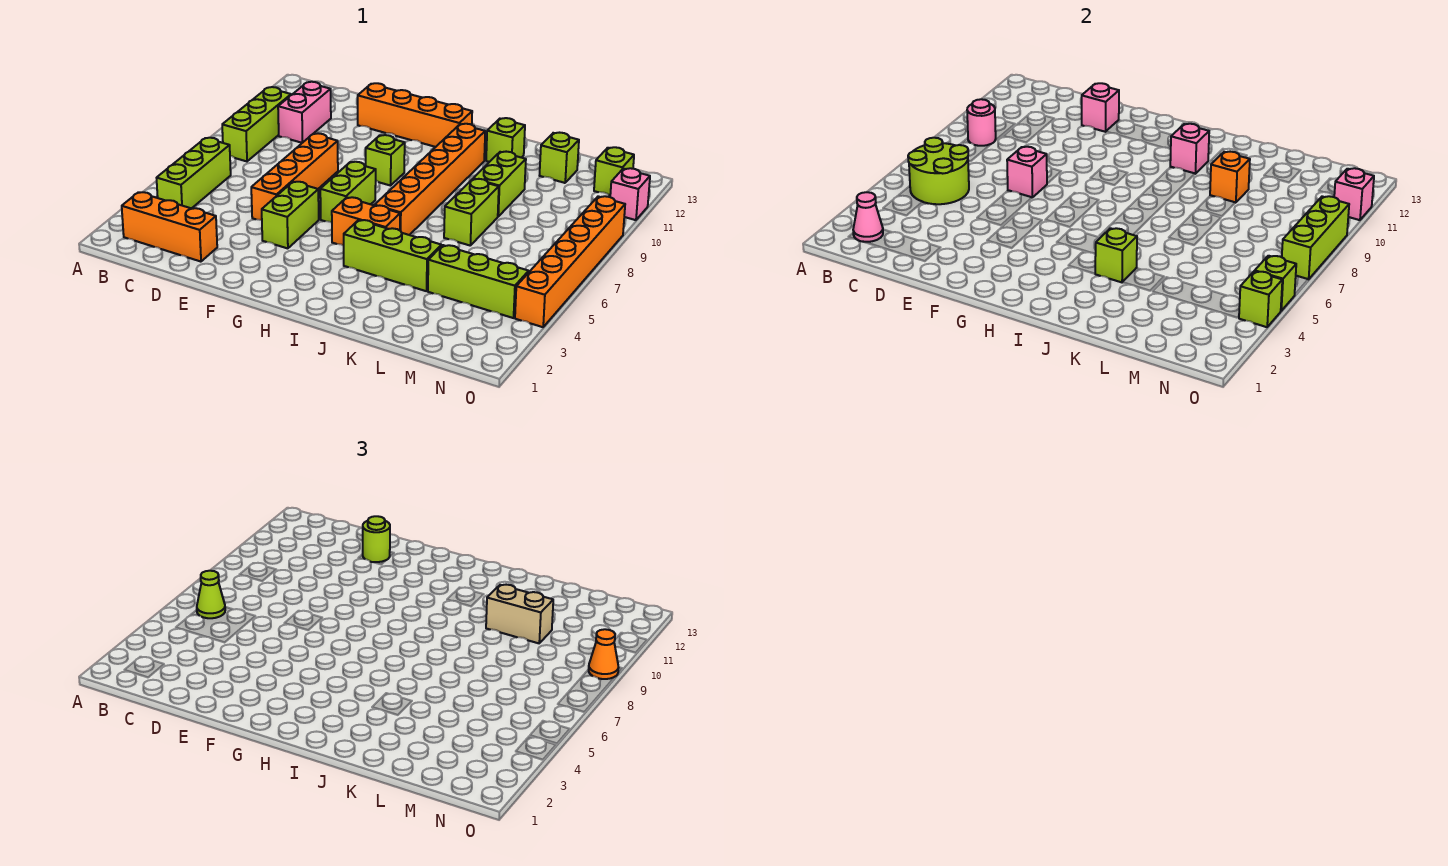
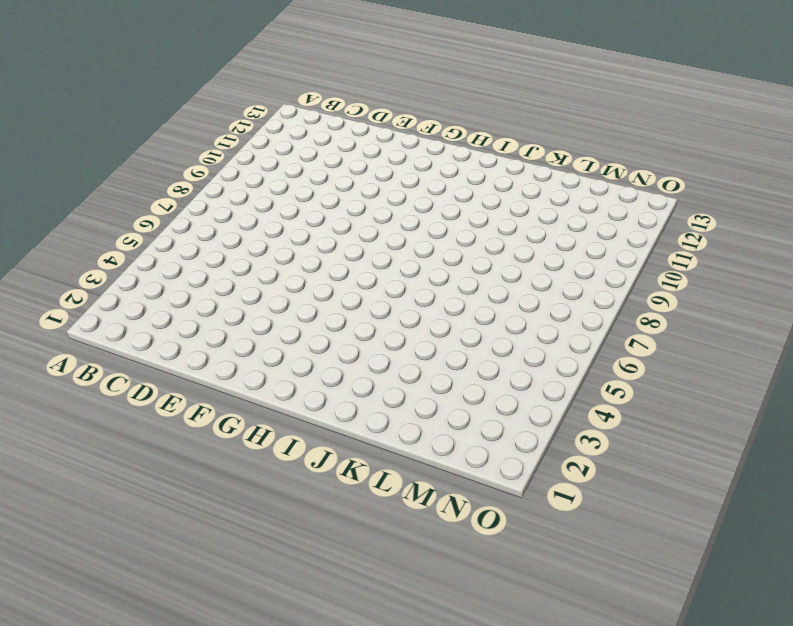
none -> orange brick B2:D2 level 1
none -> lime brick B4:B6 level 1
none -> lime brick B8:B10 level 1
none -> pink brick C10:C11 level 1

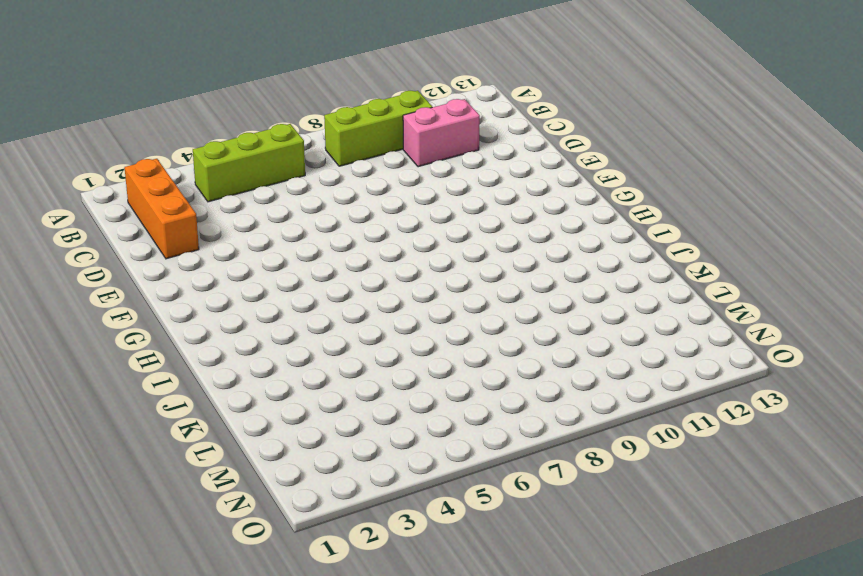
none -> orange brick E5:E8 level 1
none -> orange brick E12:H12 level 1
none -> lime brick F4:F5 level 1
none -> lime brick G6:G7 level 1

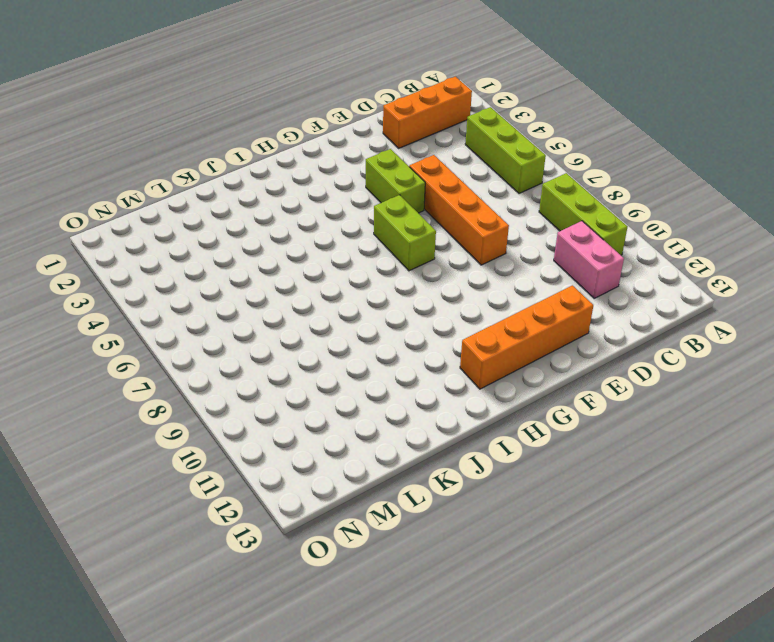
none -> lime brick G9 level 1
none -> orange brick H5:I5 level 1
none -> lime brick I4:K4 level 1
none -> orange brick I6:I11 level 1

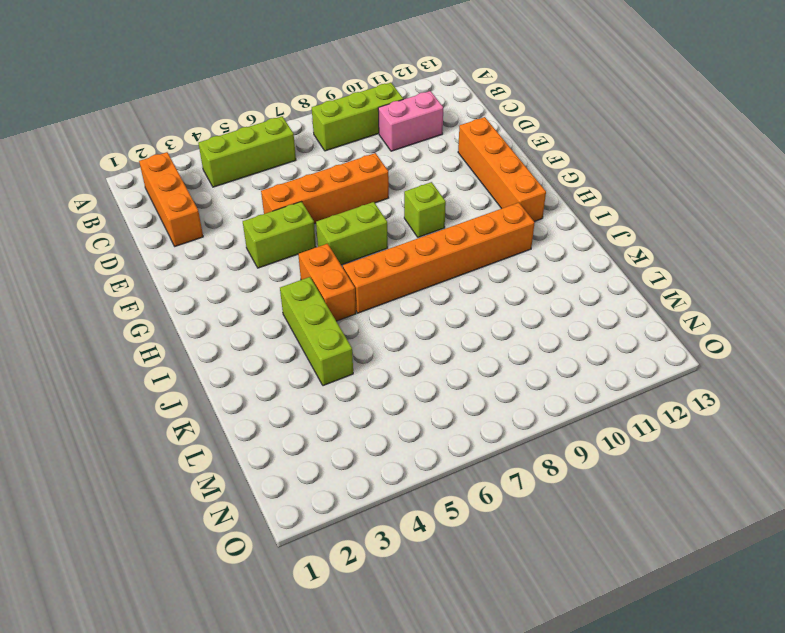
none -> lime brick J12 level 1
none -> lime brick K7:K8 level 1
none -> lime brick K9:K10 level 1
none -> lime brick L4:N4 level 1

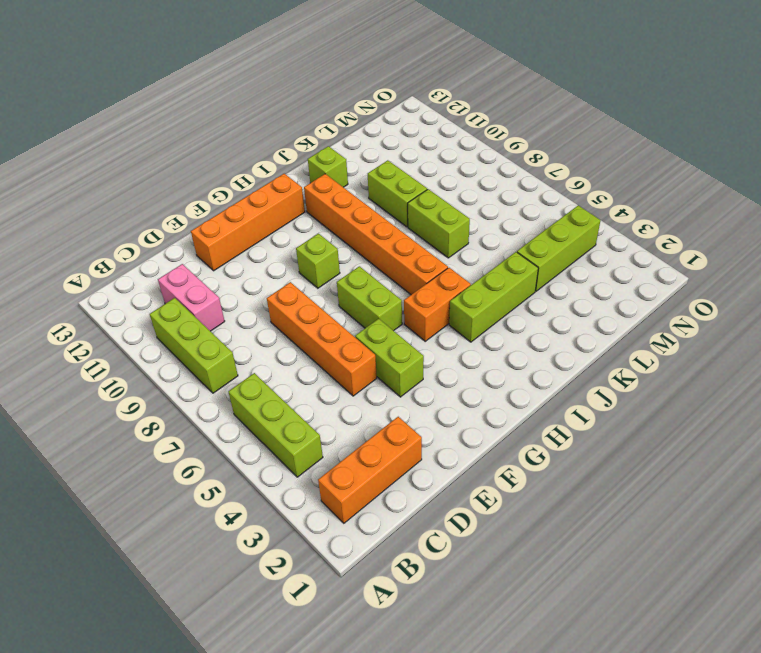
none -> lime brick L12 level 1
none -> lime brick N12 level 1
none -> orange brick O4:O9 level 1
none -> pink brick O11 level 1

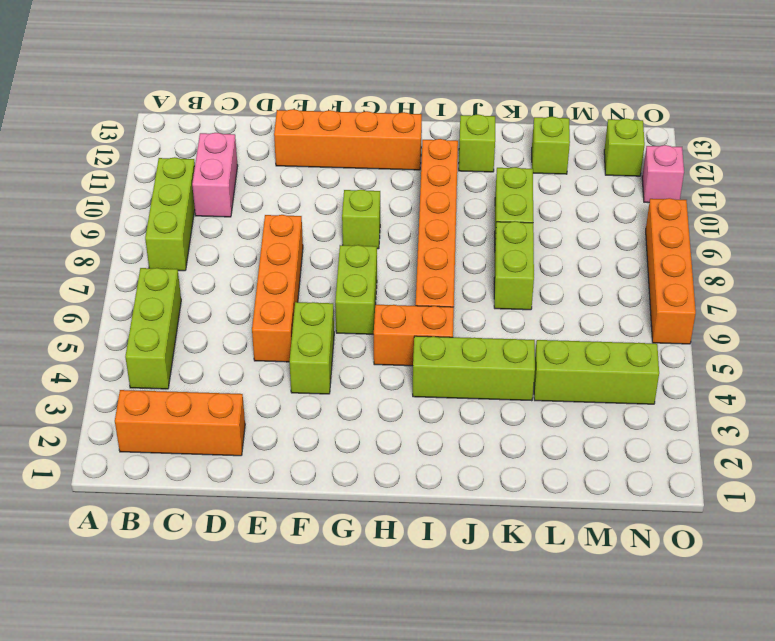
orange brick O6:O9 level 1 -> orange brick O4:O9 level 1
none -> pink cone B2 level 2
none -> lime round brick B5:C6 level 2
none -> pink round brick B9 level 2
none -> pink brick E7 level 2

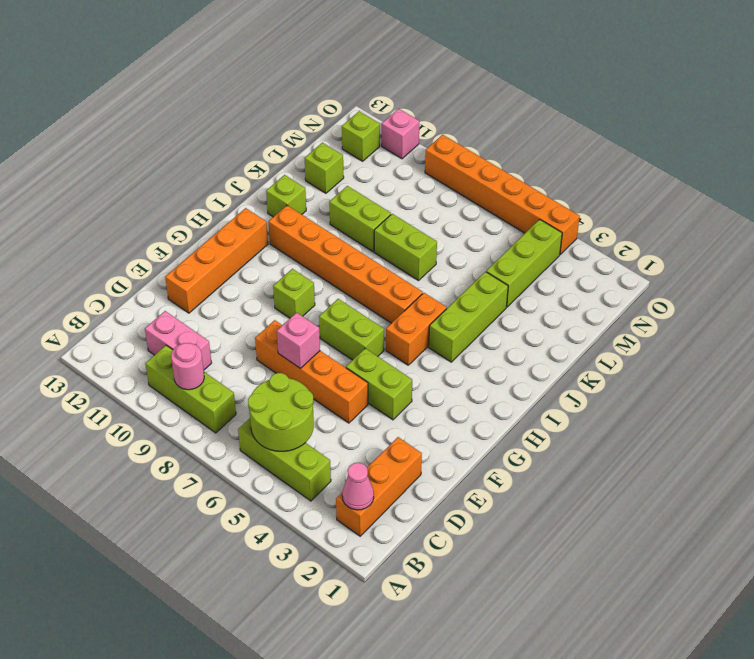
none -> pink brick E12 level 2
none -> pink brick I11 level 2
none -> lime brick J4 level 2
none -> orange brick K10 level 2

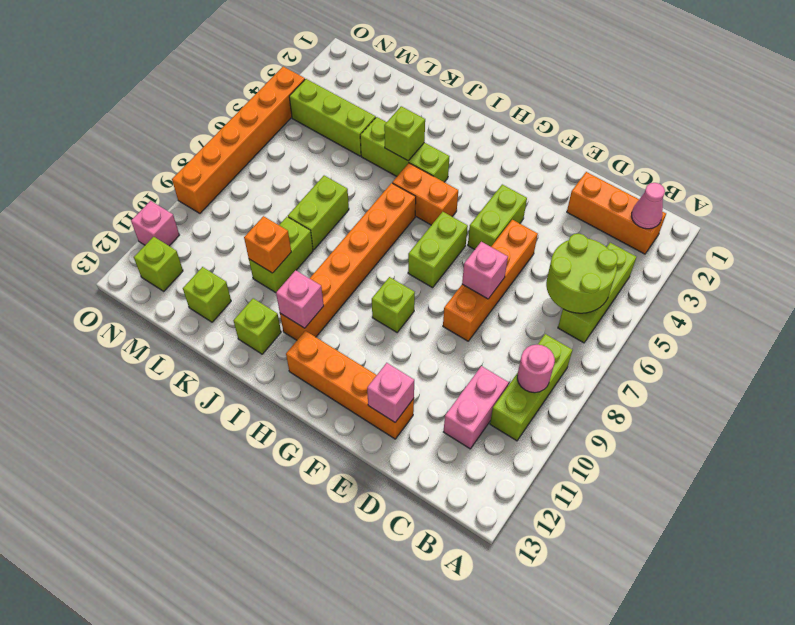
none -> lime brick O4 level 2
none -> lime brick O5 level 2
none -> lime brick O7:O9 level 2
none -> pink brick O11 level 2

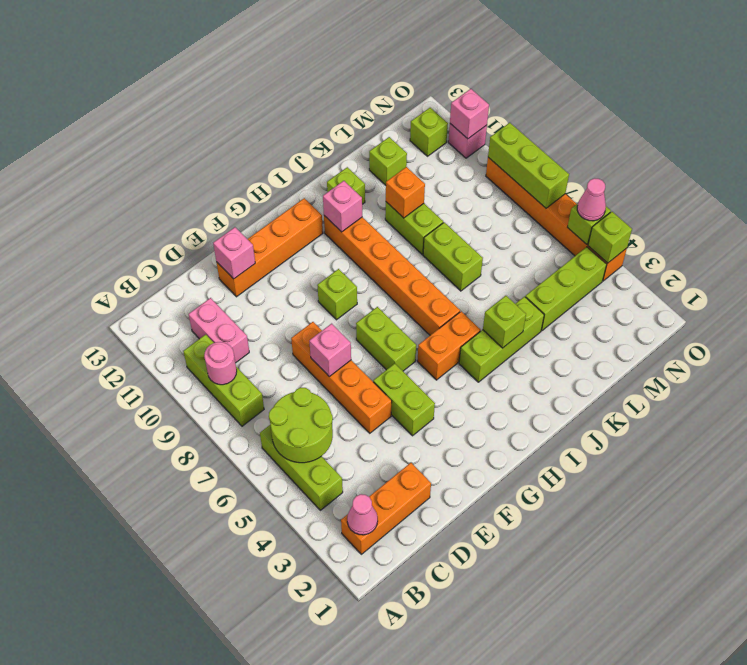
pink cone O5 level 3 -> none
none -> lime cone B6 level 3
none -> lime round brick E12 level 3
none -> tan brick K10:L10 level 3
none -> orange cone O9 level 3

